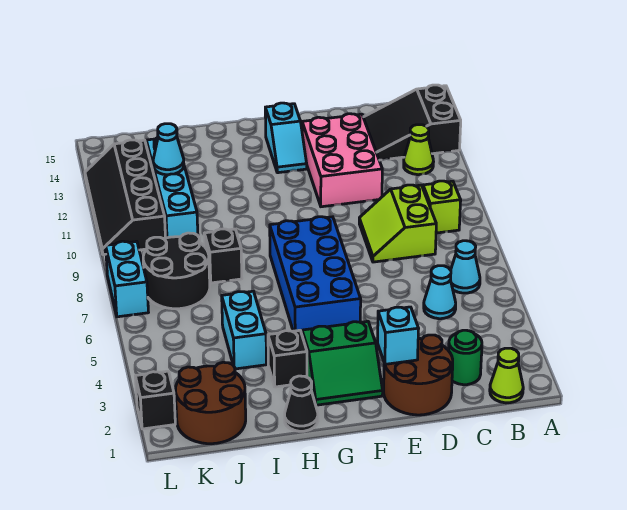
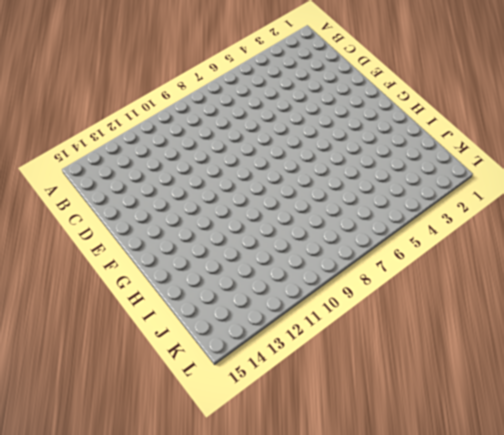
none -> black slope A13:C14 level 1 top A
none -> lime cone B1 level 1
none -> cyan cone B6 level 1

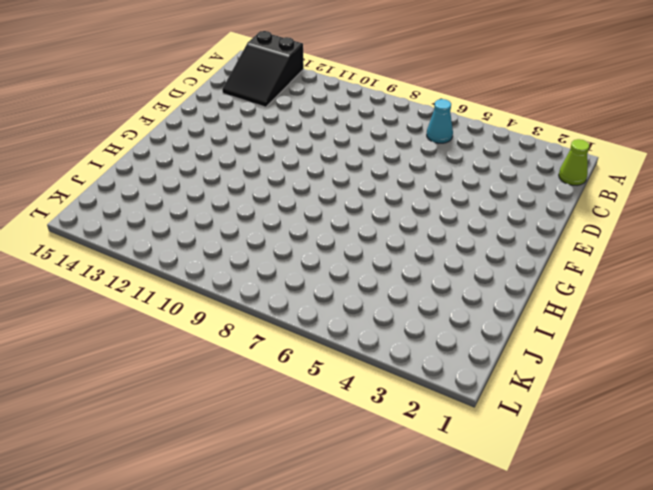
none -> lime brick B9 level 1
none -> lime cone B12 level 1
none -> green round brick C2 level 1

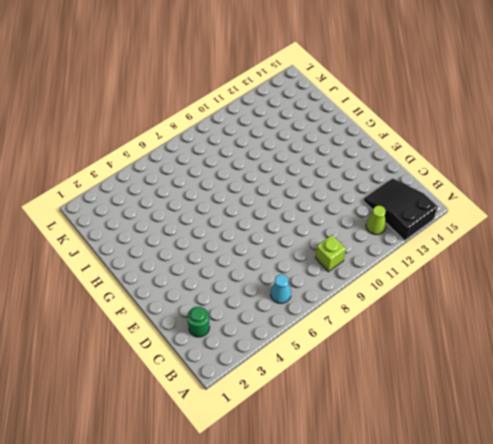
none -> lime cone B1 level 1
none -> cyan cone C5 level 1
none -> lime slope C8:D9 level 1 top C

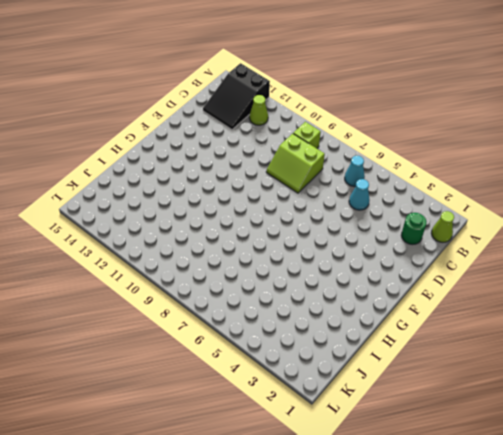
none -> brown round brick D1:E2 level 1
none -> pink brick D11:E13 level 1
none -> green slope F2:G3 level 1 top 3

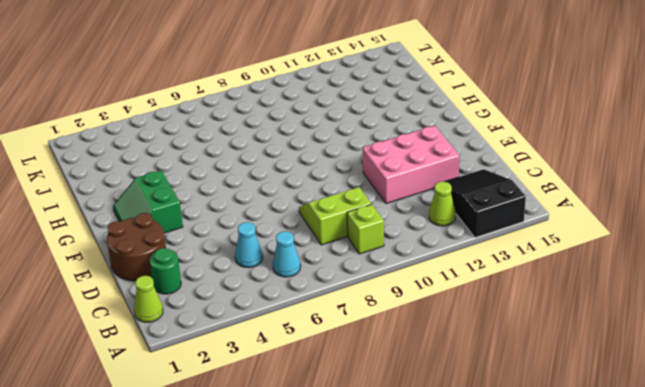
none -> blue brick F5:G8 level 1
none -> cyan slope F13:F14 level 1 top 14
none -> black cone H1 level 1

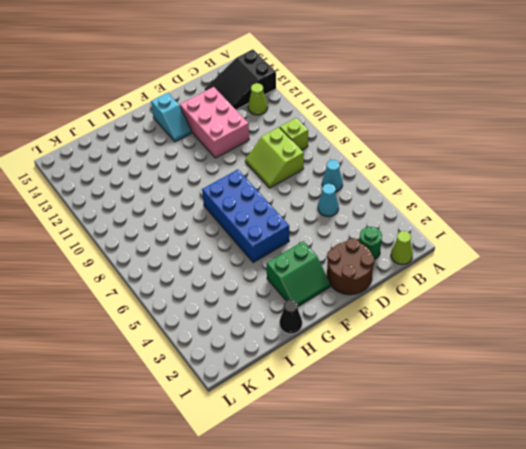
none -> black brick H3 level 1
none -> cyan brick I4:I5 level 1
none -> black brick I8 level 1

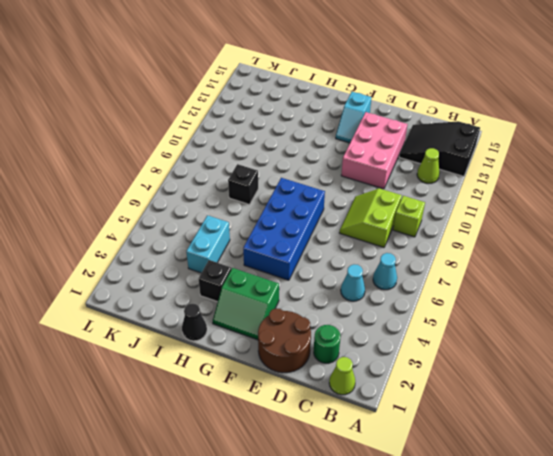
none -> brown round brick J1:K2 level 1
none -> black round brick J7:K8 level 1
none -> cyan brick J10:J13 level 1

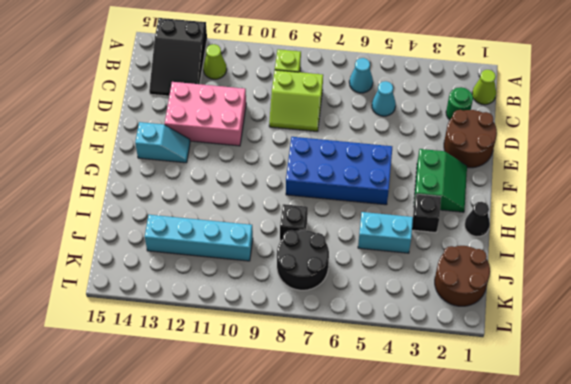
none -> black slope K10:L13 level 1 top K
none -> black brick L2 level 1
none -> cyan brick L7:L8 level 1

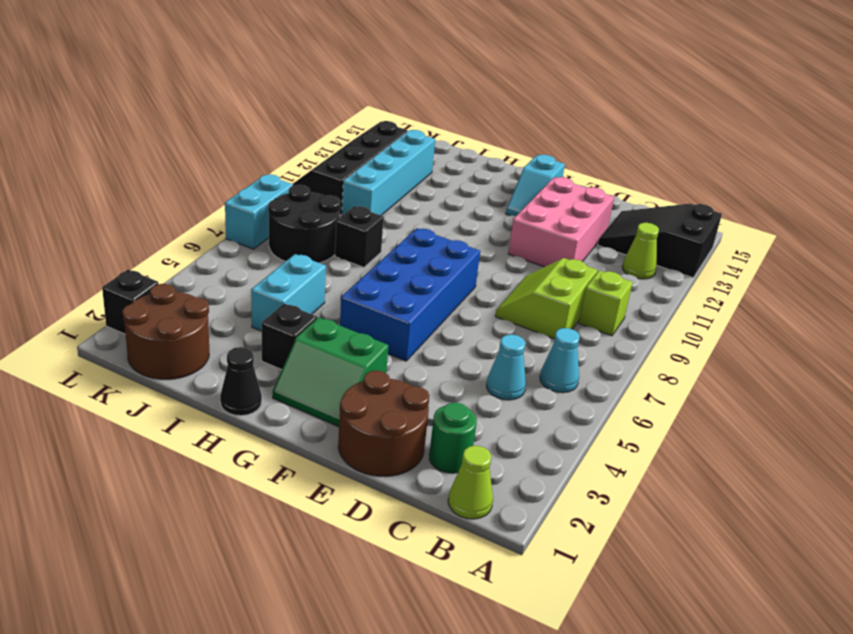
none -> cyan brick E2 level 2
none -> cyan cone J12 level 2

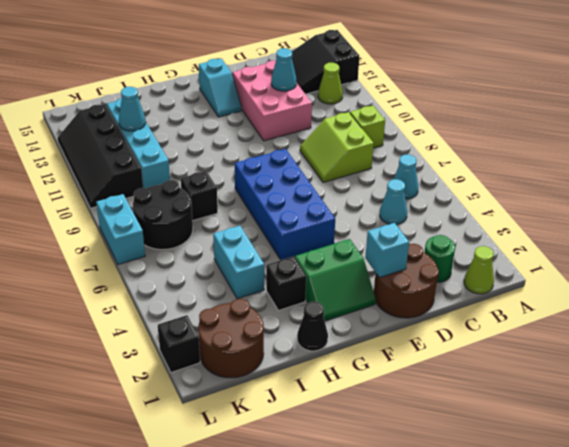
cyan cone D12 level 2 -> none

